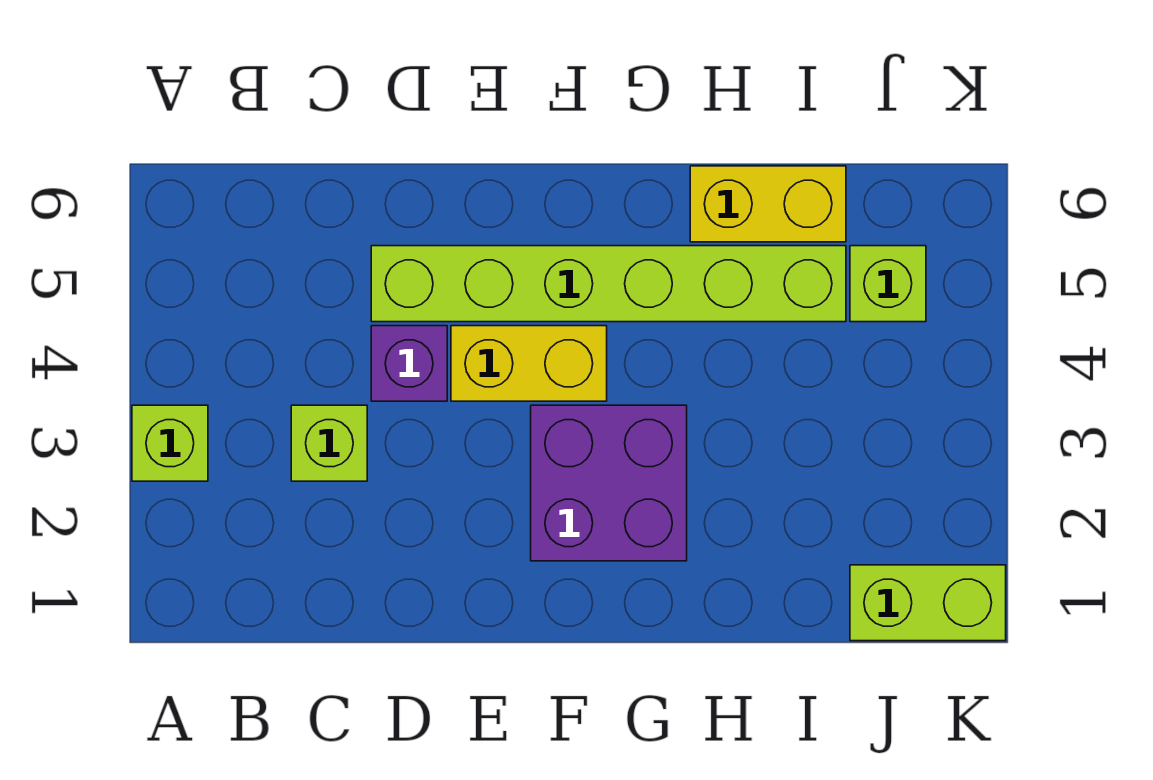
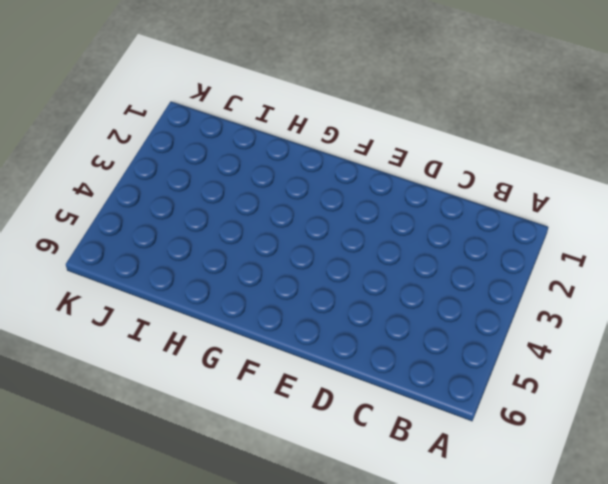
none -> lime brick A3 level 1
none -> lime brick C3 level 1

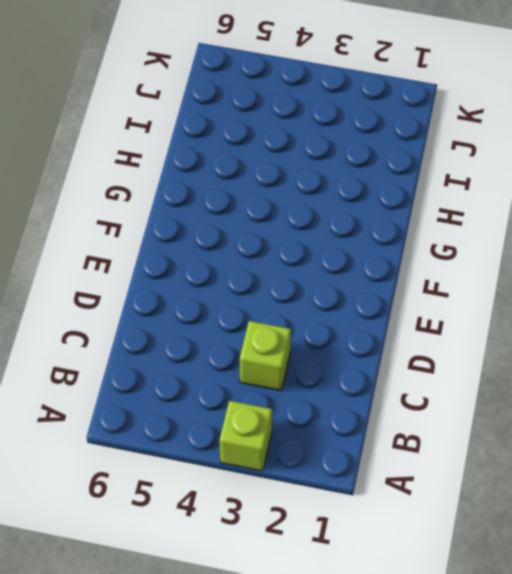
none -> purple brick D4 level 1
none -> lime brick D5:I5 level 1

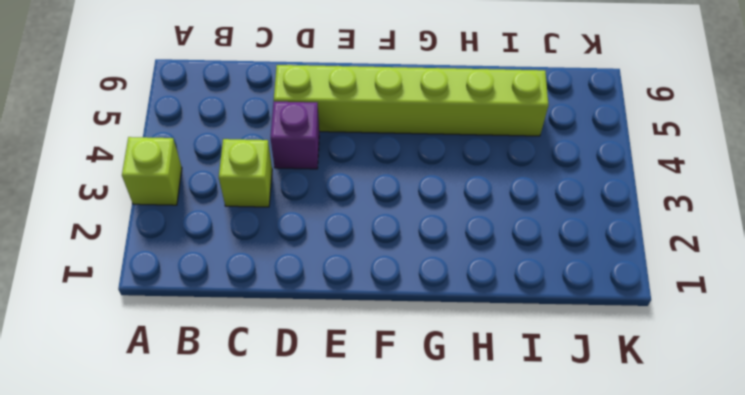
none -> yellow brick E4:F4 level 1
none -> purple brick F2:G3 level 1

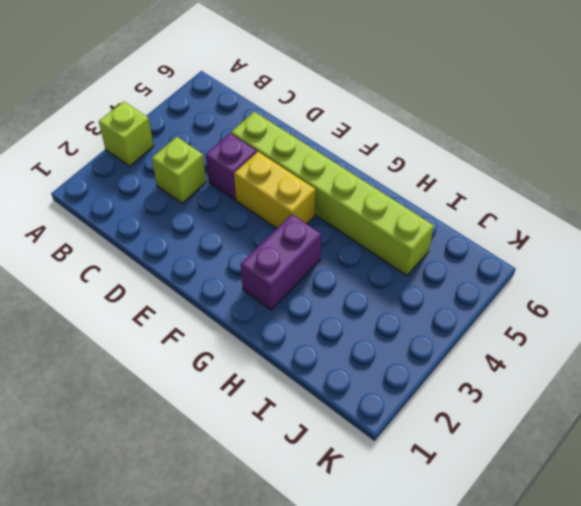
purple brick G2:G3 level 1 -> purple brick F2:G3 level 1
none -> yellow brick H6:I6 level 1
none -> lime brick J1:K1 level 1

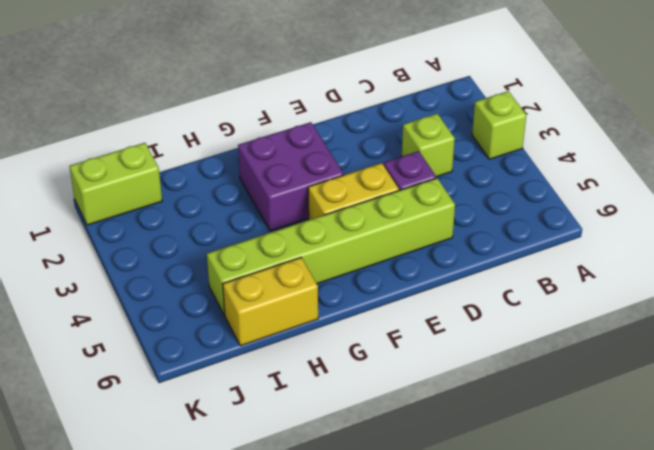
none -> lime brick J5 level 1

